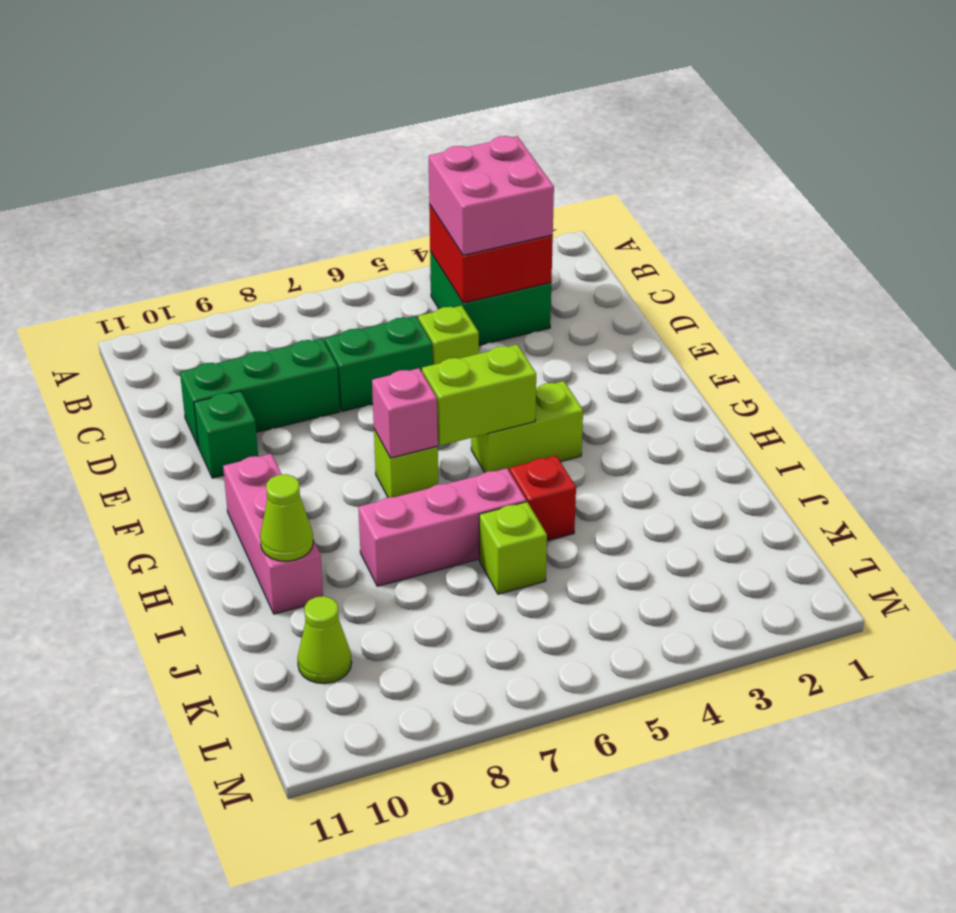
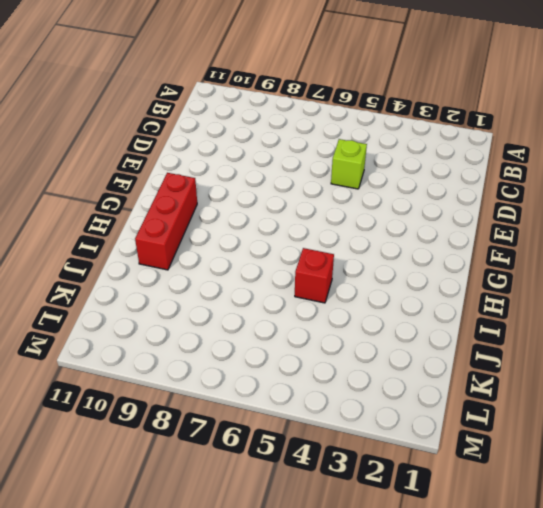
red brick G10:I10 level 1 -> pink brick G10:I10 level 1
none -> green brick B3:C4 level 1
none -> green brick D6:D7 level 1
none -> green brick D8:D10 level 1

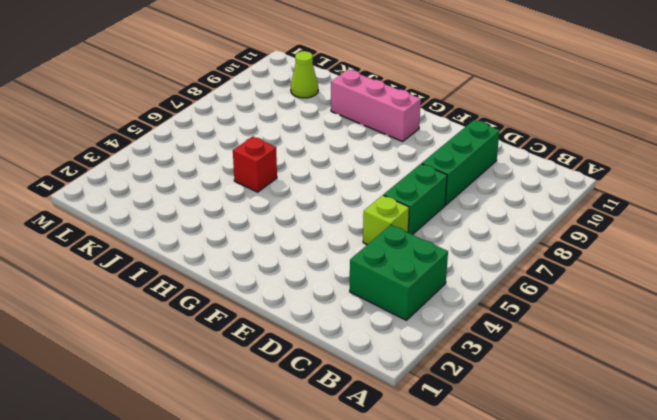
none -> green brick E10 level 1
none -> lime brick G4:G5 level 1
none -> lime brick G7 level 1

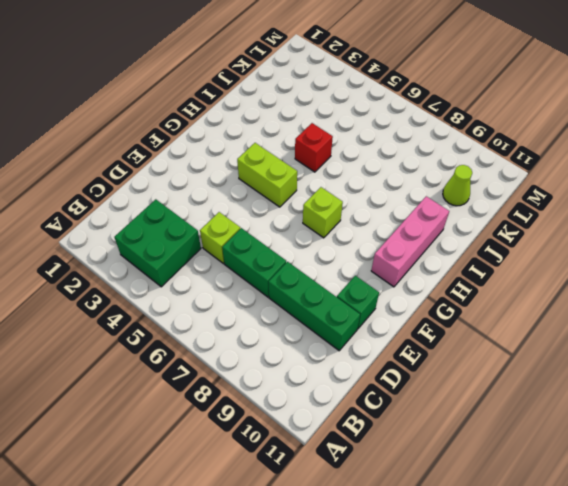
none -> pink brick I6:I8 level 1
none -> lime brick J6 level 1
none -> red brick B3:C4 level 2

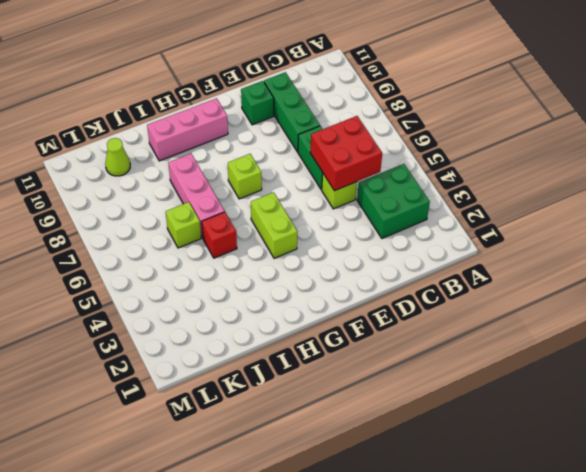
red brick C5:D6 level 2 -> red brick B3:C4 level 2
none -> lime brick G5:G6 level 2
none -> pink brick G7 level 2
none -> lime cone I10 level 2

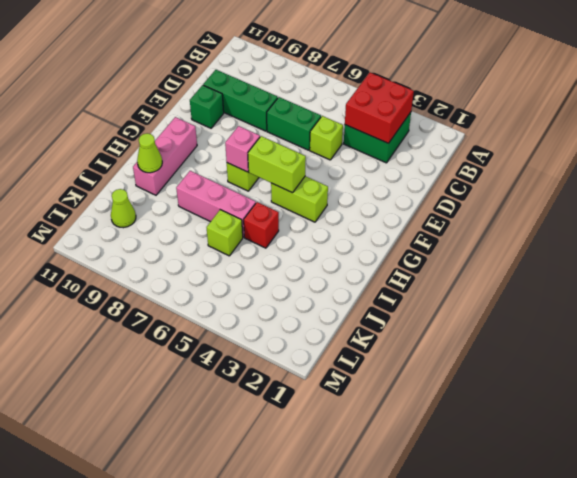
none -> pink brick B3:C4 level 3

